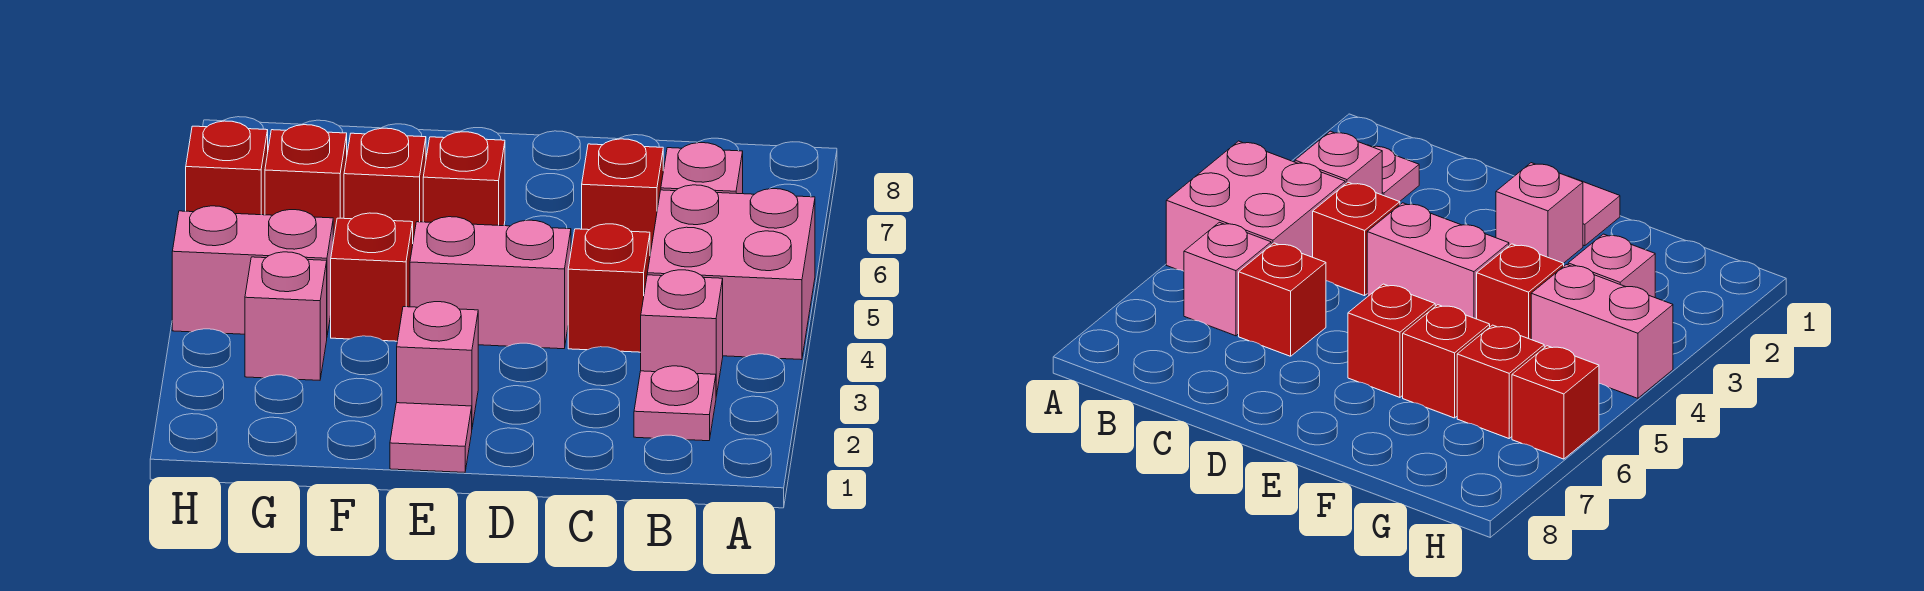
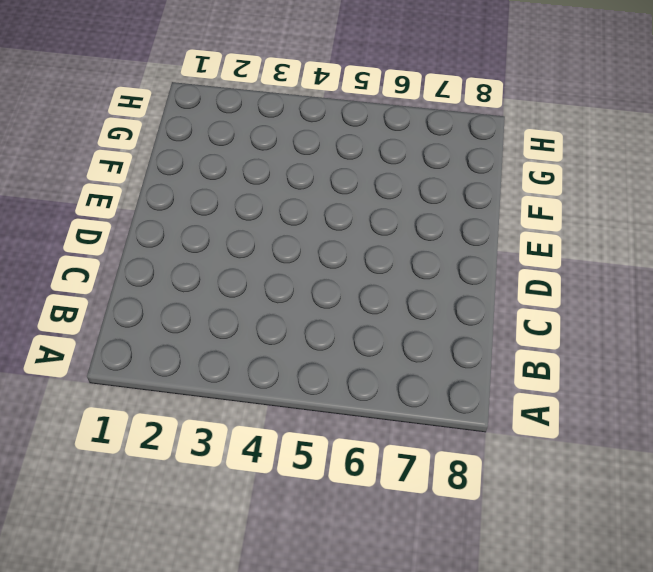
none -> pink brick A4:B5 level 1
none -> pink plate B2 level 1
none -> pink brick B3 level 1

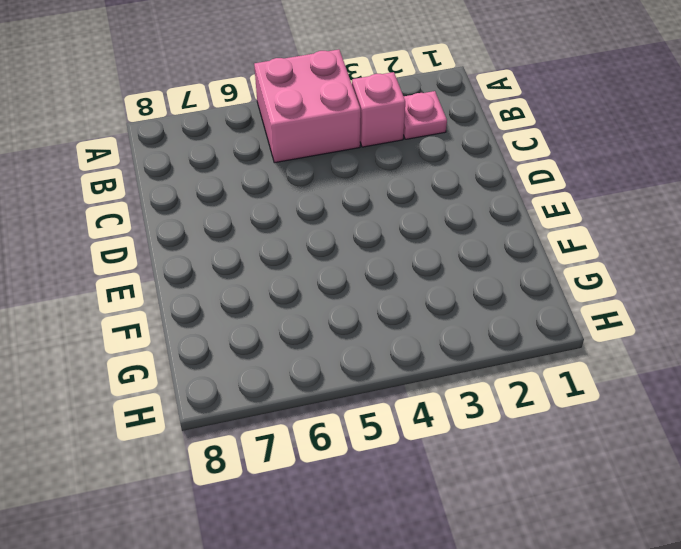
none -> pink brick B6 level 1
none -> red brick C4 level 1
none -> red brick C6 level 1

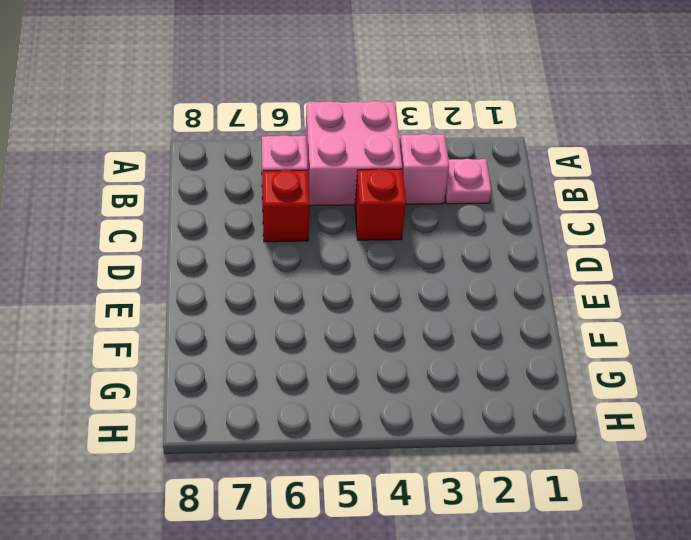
none -> pink brick D4:E4 level 1
none -> pink tile E1 level 1
none -> pink brick E2 level 1

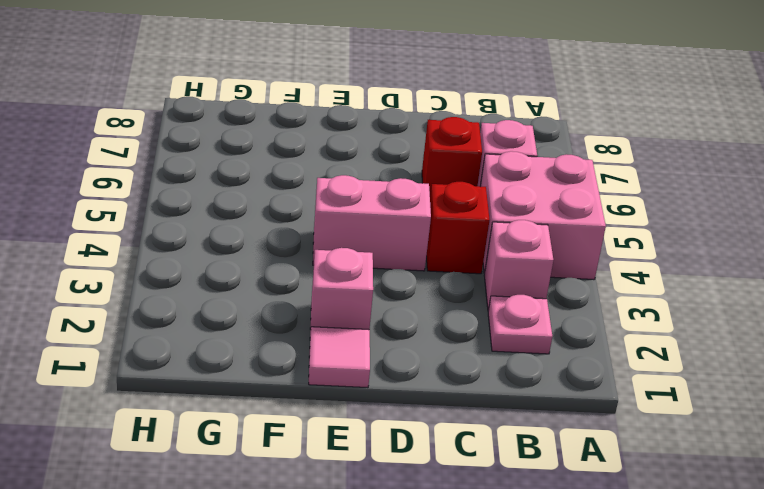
none -> red brick E6 level 1
none -> red brick F4 level 1
none -> red brick F6 level 1

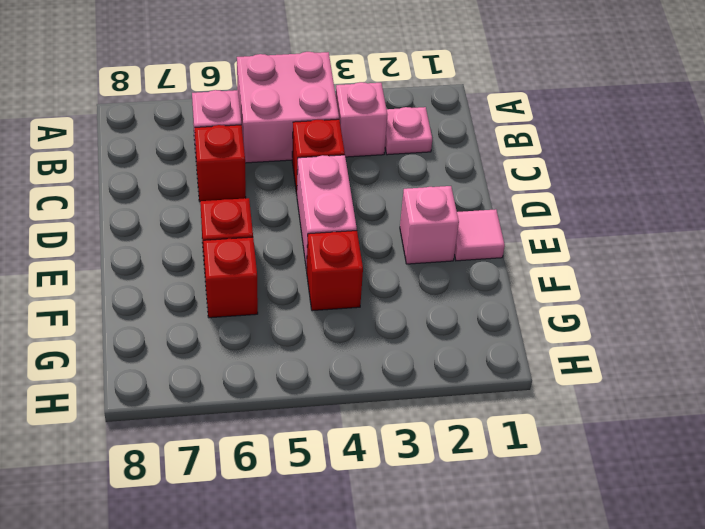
none -> pink brick G3 level 1
none -> pink brick G4:H4 level 1
none -> red brick G6 level 1

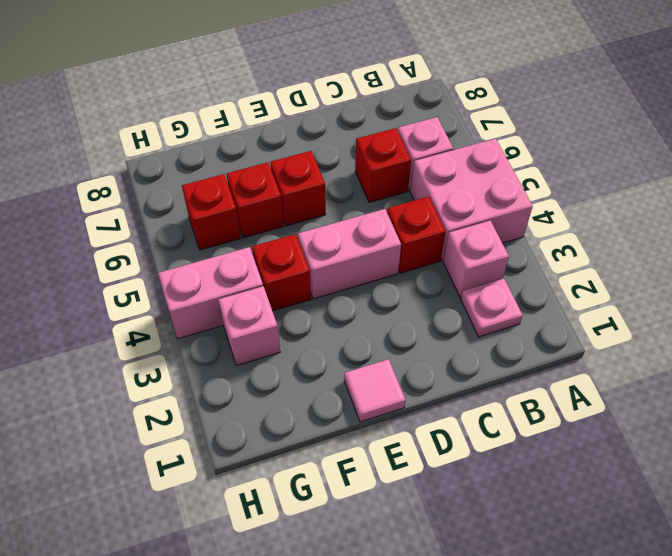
none -> pink brick E2 level 1
none -> red brick H6 level 1

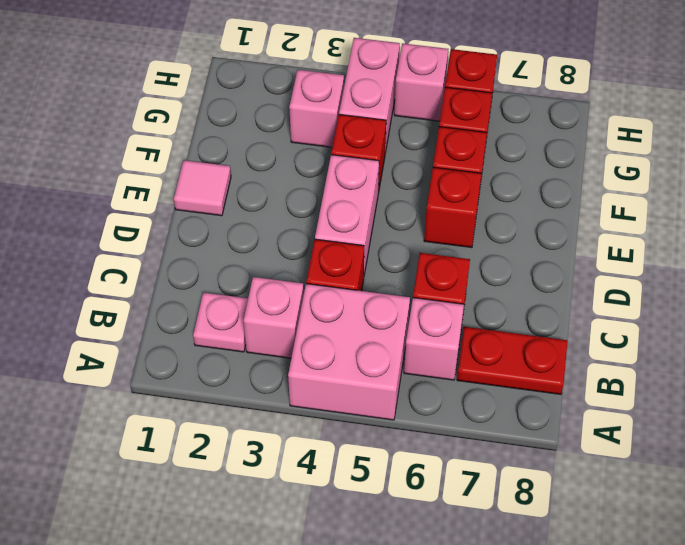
red plate B7:B8 level 1 -> none
pink brick H5 level 1 -> pink brick E2 level 1

